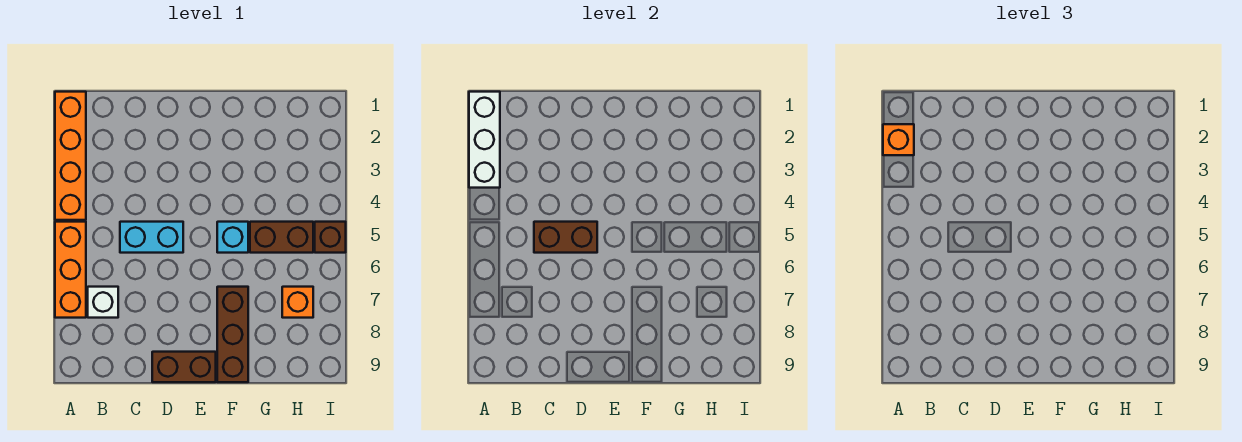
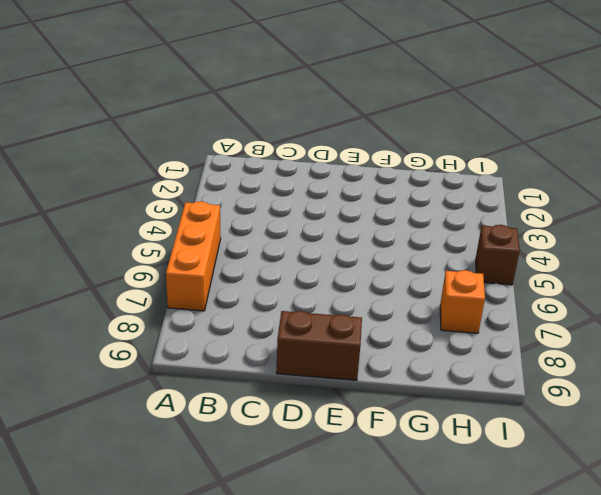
none -> orange brick A1:A4 level 1
none -> white brick B7 level 1
none -> cyan brick C5:D5 level 1

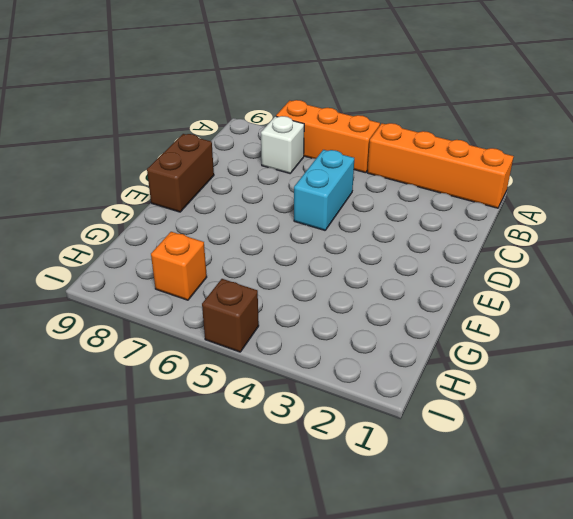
none -> cyan brick F5 level 1
none -> brown brick F7:F9 level 1
none -> brown brick G5:H5 level 1

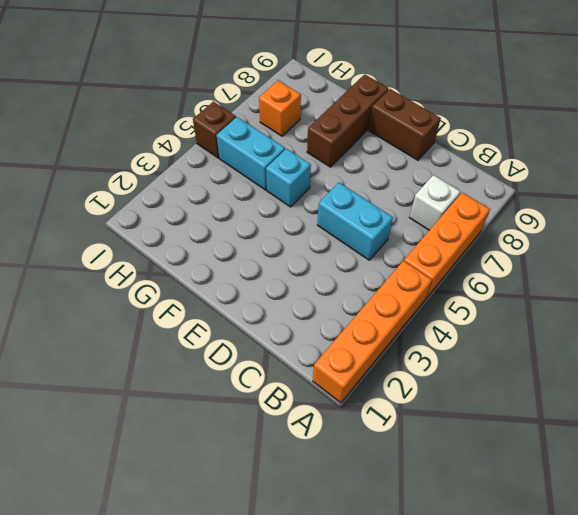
cyan brick G5:H5 level 1 -> brown brick G5:H5 level 1
none -> white brick A1:A3 level 2
none -> brown brick C5:D5 level 2
none -> orange brick A2 level 3

